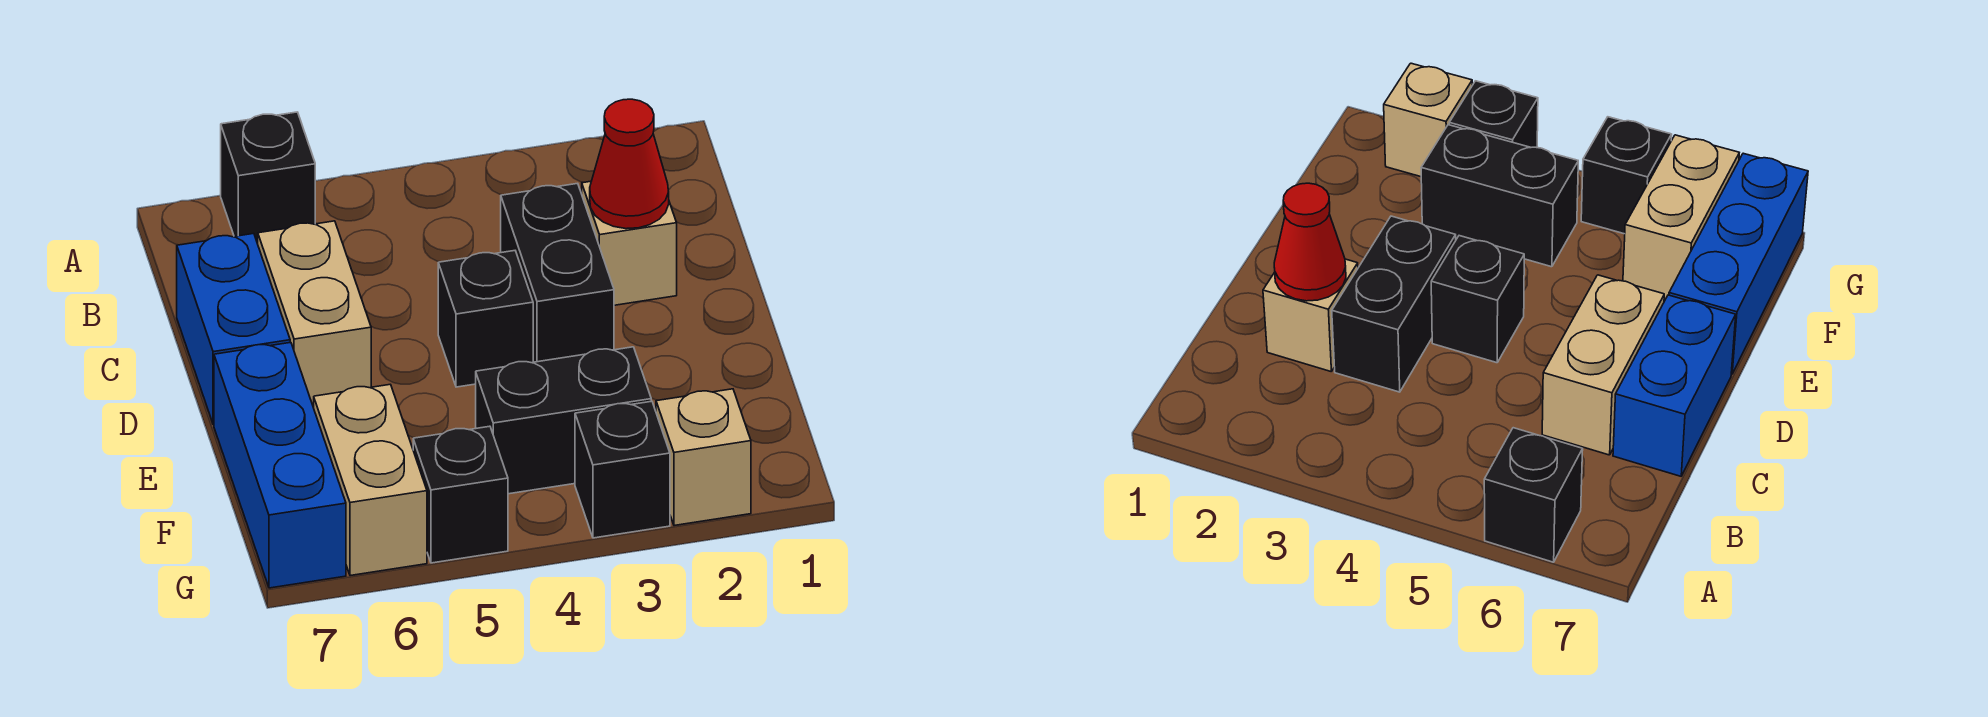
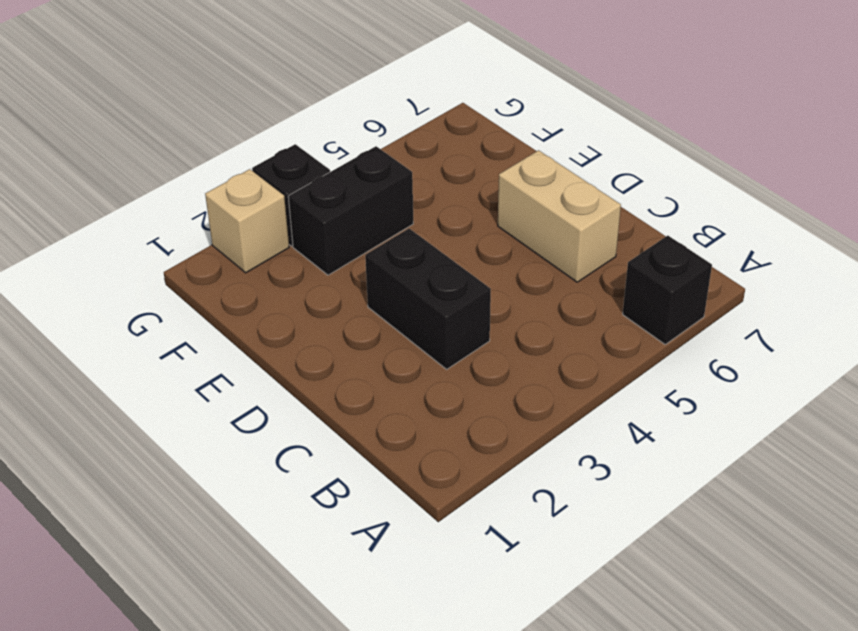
none -> tan brick C2 level 1
none -> blue brick C7:D7 level 1
none -> black brick D4 level 1

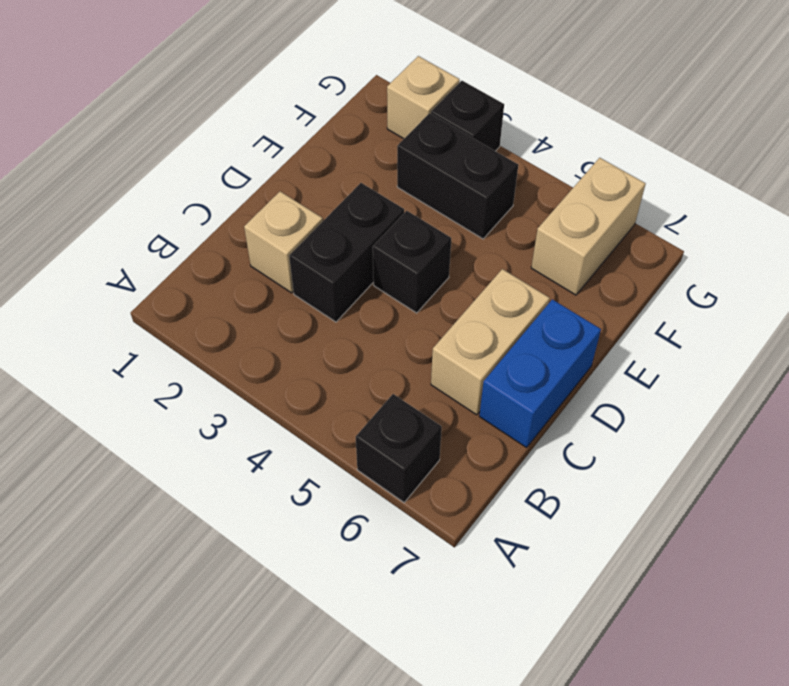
none -> blue brick E7:G7 level 1
none -> black brick G5 level 1
none -> red cone C2 level 2

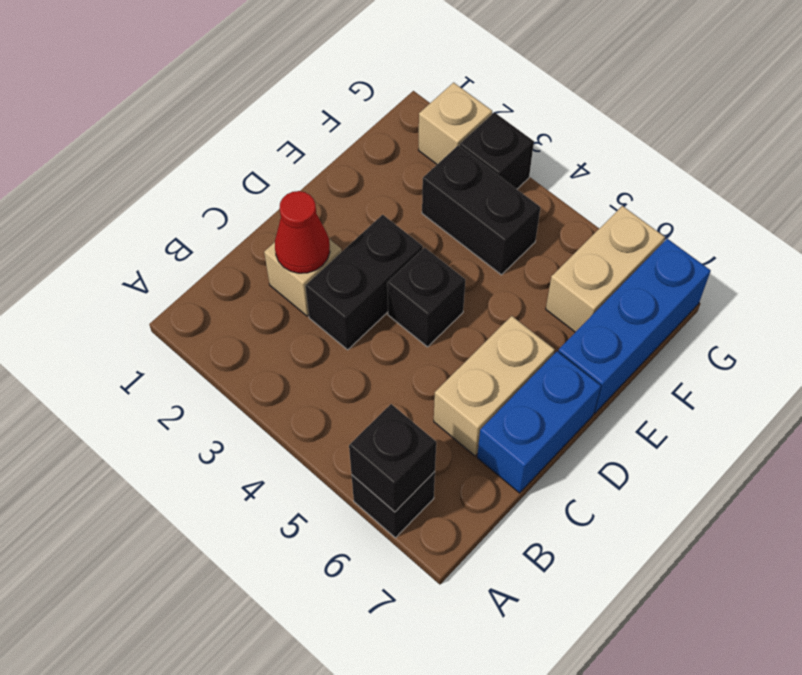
black brick A6 level 2 -> black brick G5 level 1

